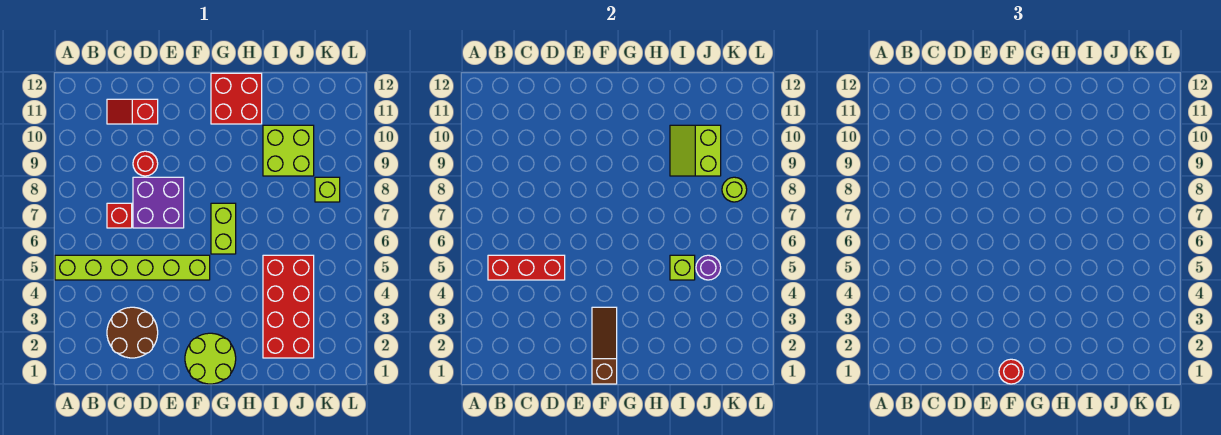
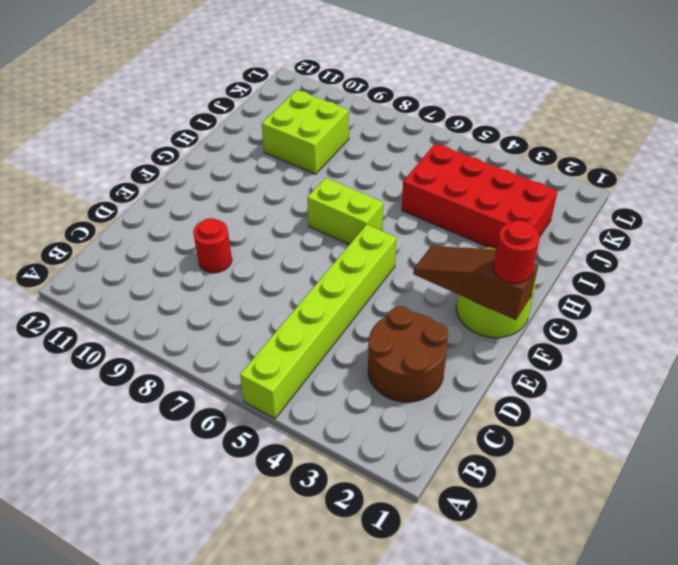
none -> red brick C7 level 1
none -> red slope C11:D11 level 1 top D
none -> purple brick D7:E8 level 1

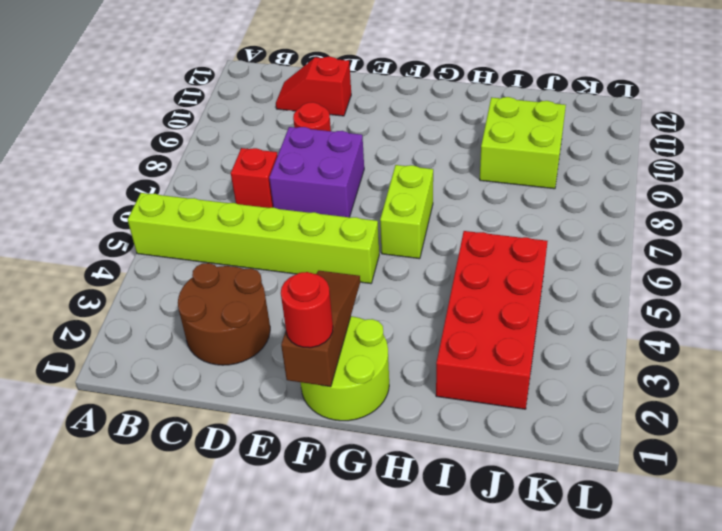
none -> red brick G11:H12 level 1
none -> lime brick K8 level 1
none -> red brick B5:D5 level 2

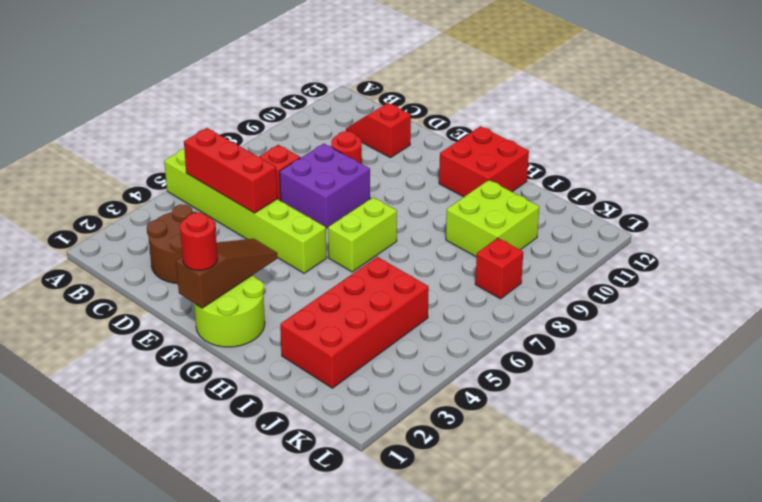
red brick K8 level 1 -> lime brick K8 level 1
none -> lime brick I5 level 2
none -> lime slope I9:J10 level 2 top J
none -> purple round brick J5 level 2

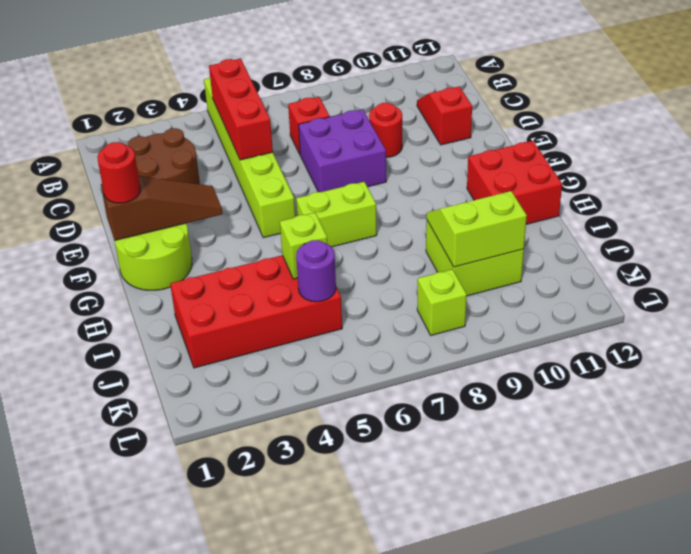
none -> lime round brick K8 level 2

